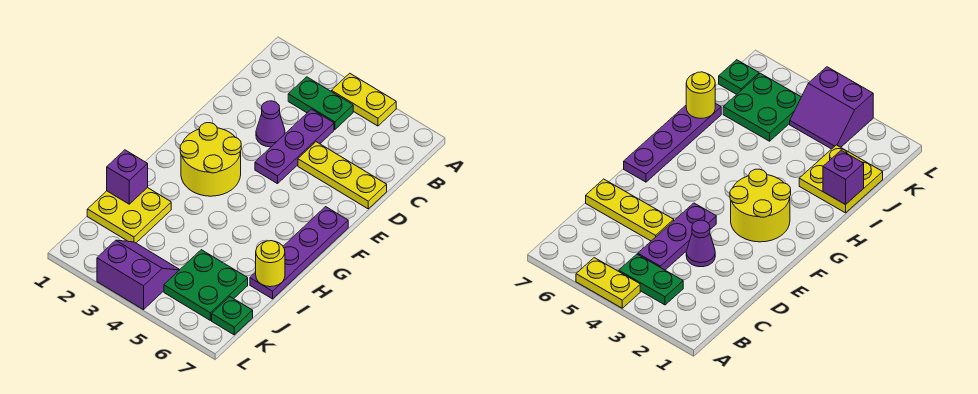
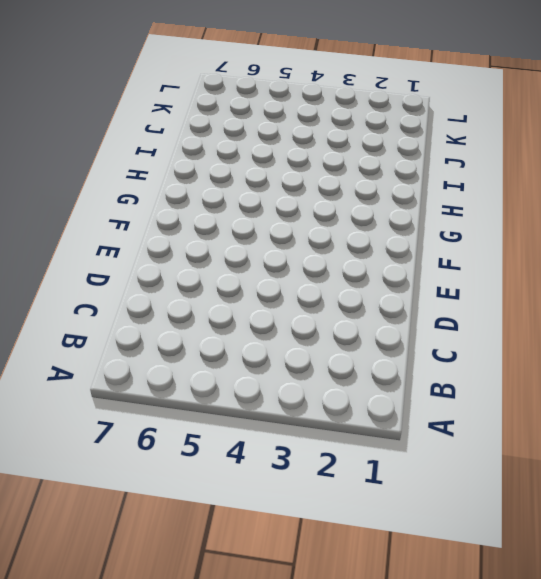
none -> yellow plate A4:A5 level 1
none -> green plate B3:B4 level 1
none -> purple plate C4:E4 level 1

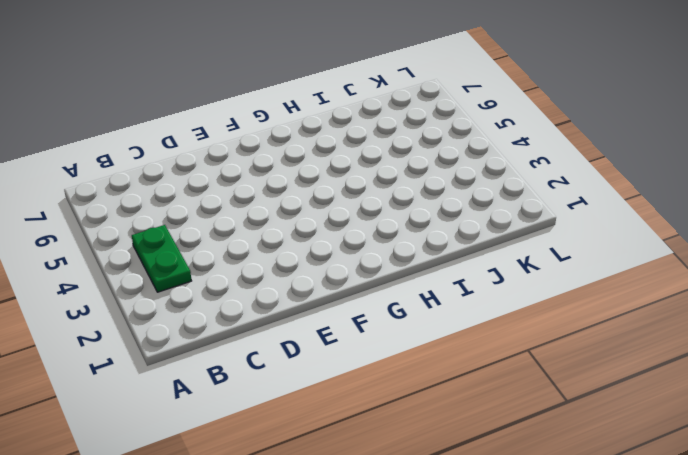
none -> yellow plate A4:A5 level 1
none -> purple plate C4:E4 level 1
none -> purple cone D3 level 1

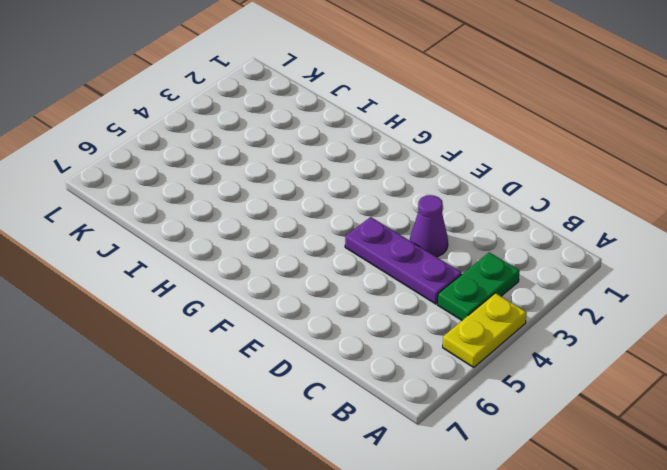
none -> yellow plate D5:D7 level 1
none -> yellow round brick F2:G3 level 1
none -> purple plate F7:I7 level 1

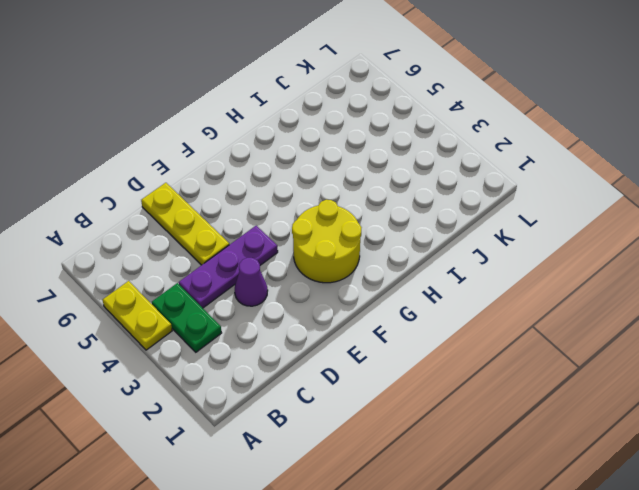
none -> purple plate F7:I7 level 1
none -> yellow plate I1:J2 level 1
none -> green plate J5:K6 level 1

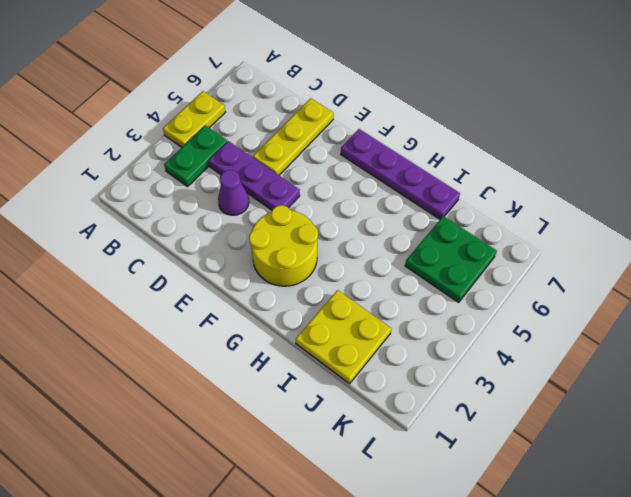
none -> purple slope K3:L4 level 1 top L
none -> green plate K7 level 1
none -> purple brick I1 level 2

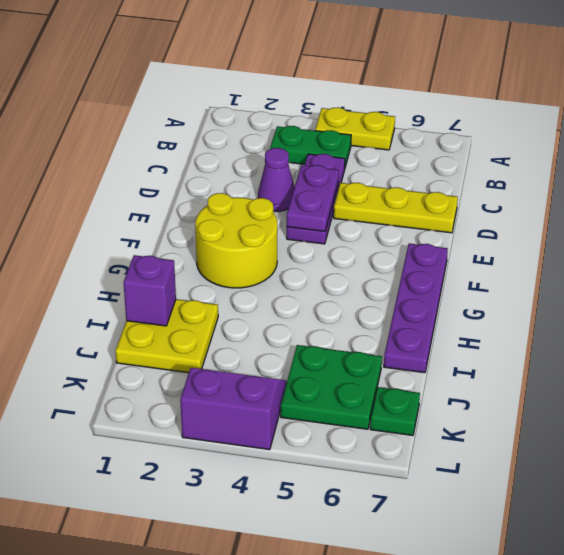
purple plate D4:E4 level 2 -> none
none -> yellow round brick I7 level 2

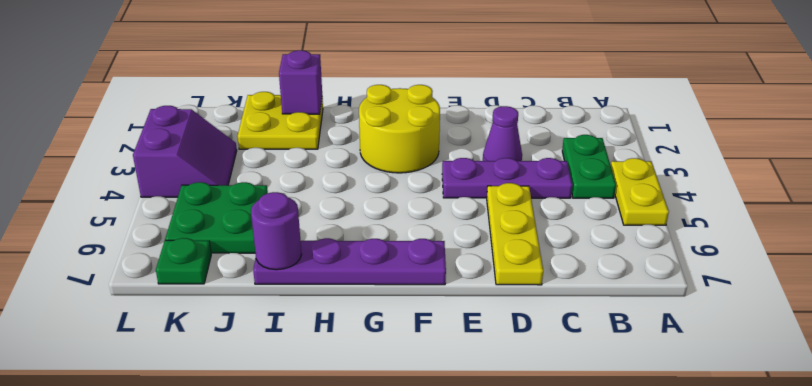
purple round brick I7 level 2 -> yellow round brick I7 level 2

